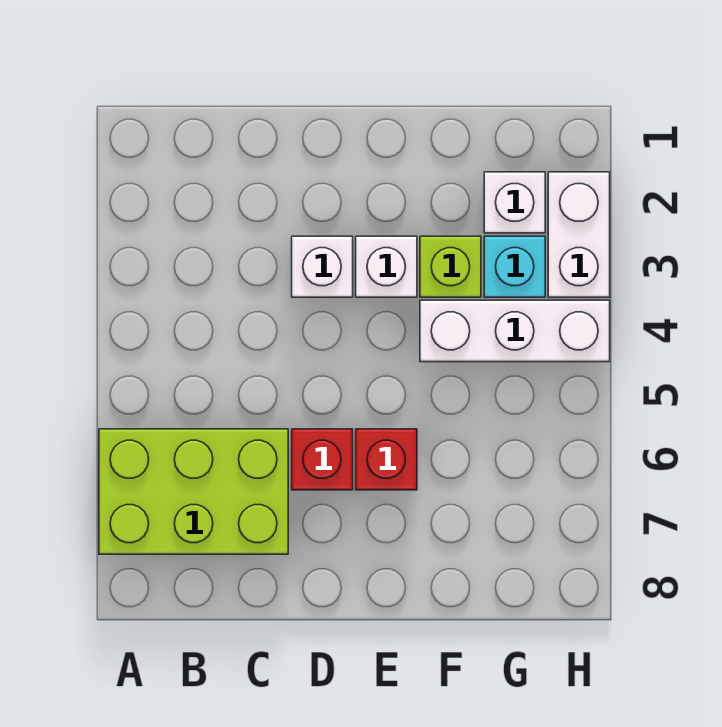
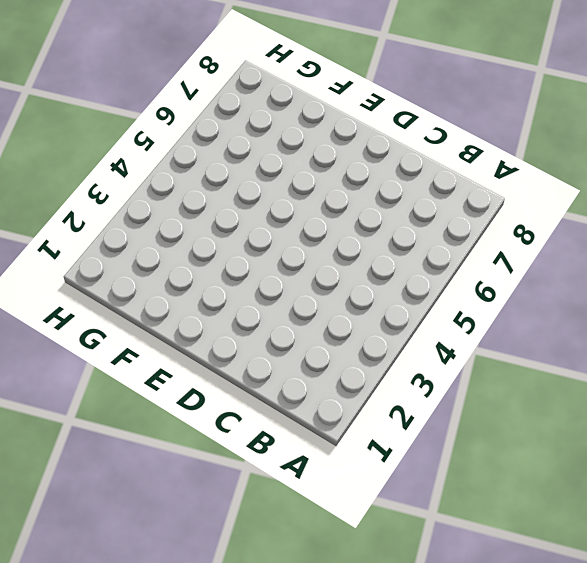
none -> lime brick A6:C7 level 1
none -> white brick D3 level 1

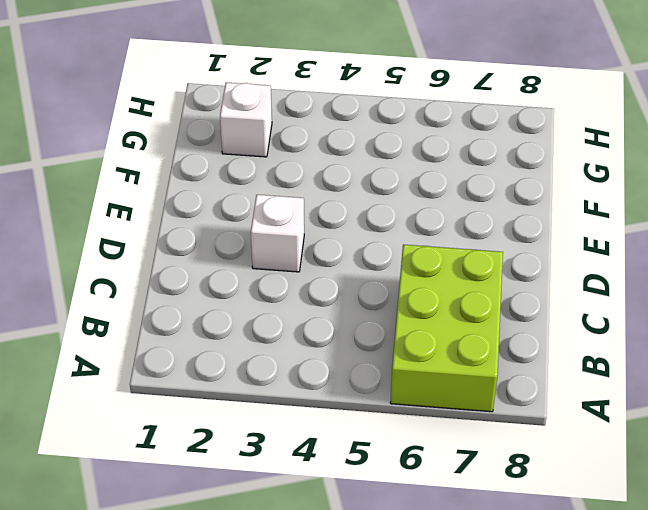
none -> red brick D6 level 1
none -> white brick E3 level 1

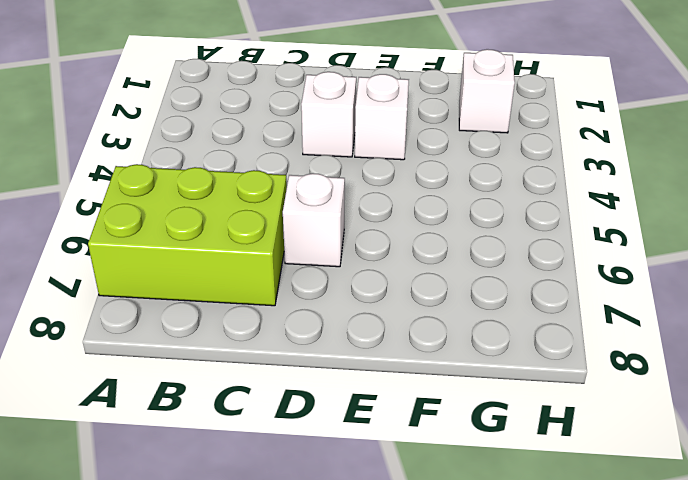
white brick D6 level 1 -> red brick D6 level 1
none -> red brick E6 level 1
none -> lime brick F3 level 1

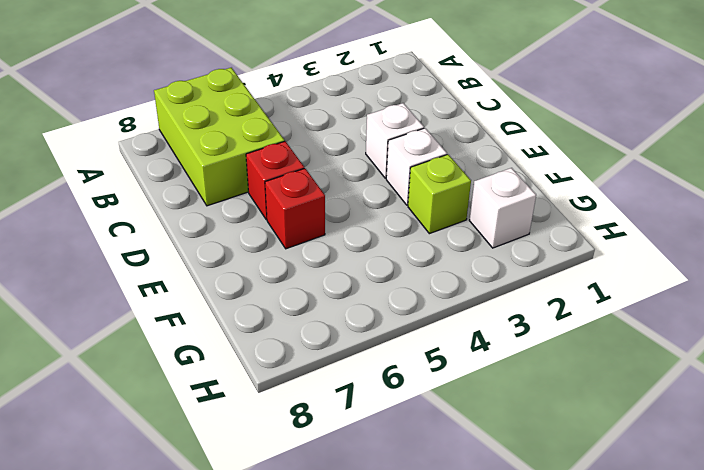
none -> white brick F4:H4 level 1
none -> cyan brick G3 level 1

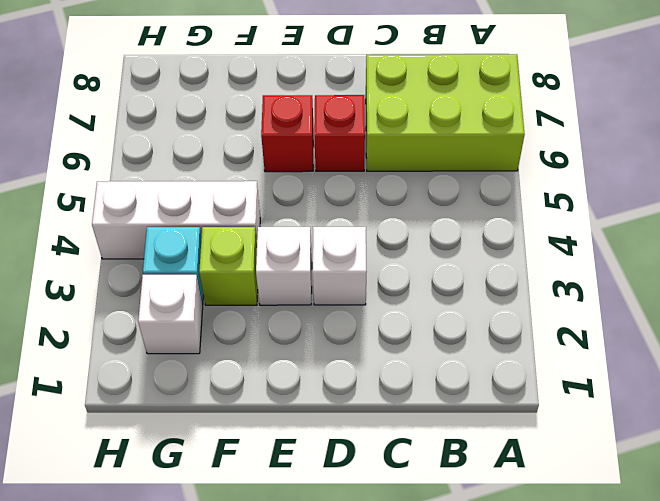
none -> white brick H2:H3 level 1

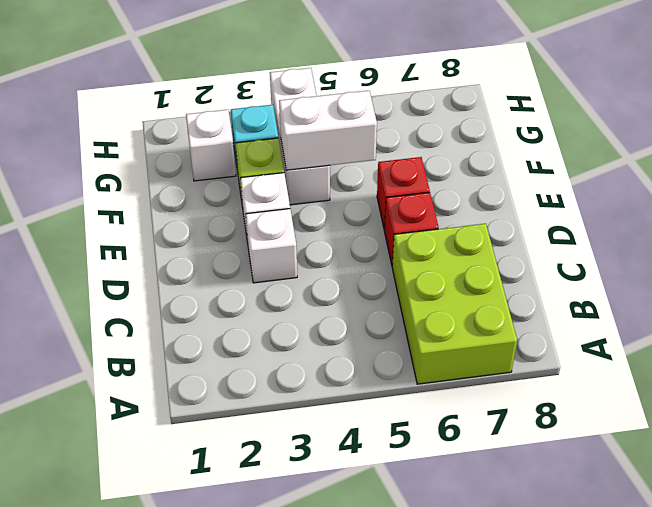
white brick F4:F5 level 2 -> white brick H2:H3 level 1

